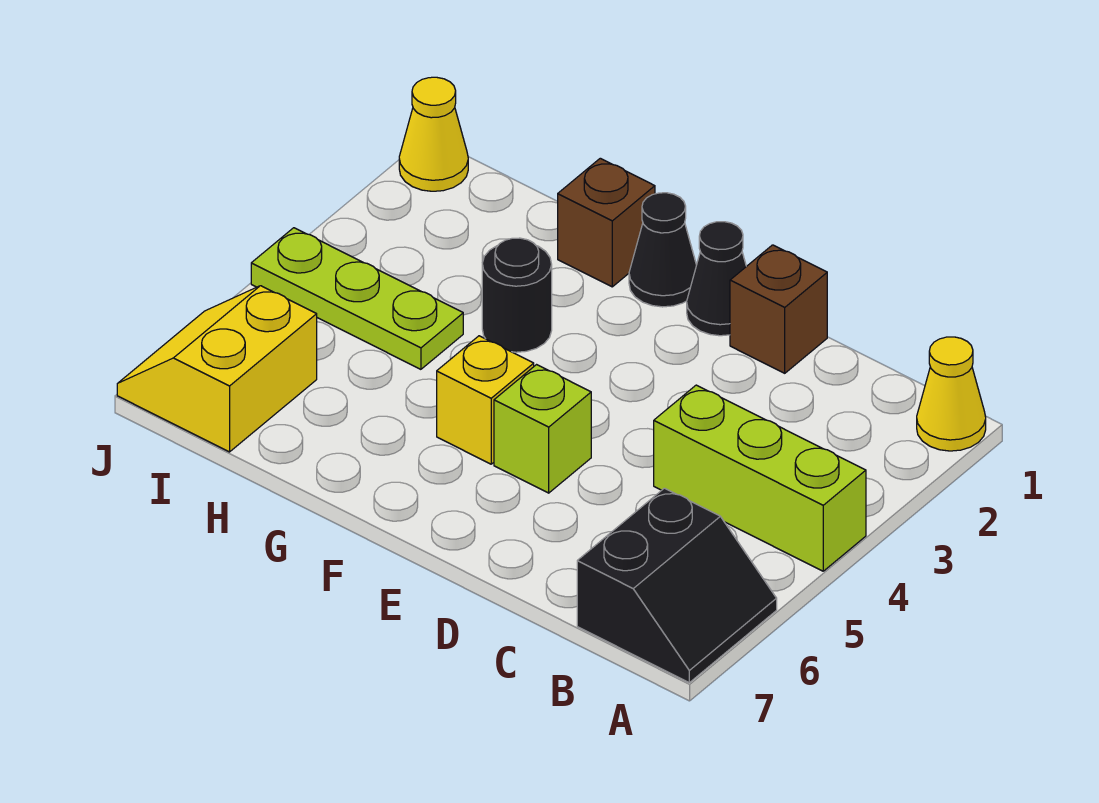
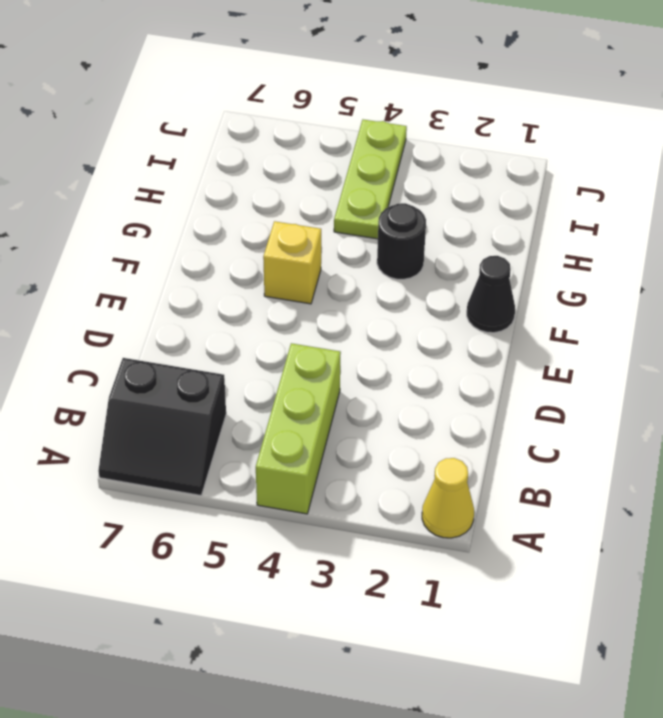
none -> brown brick D1 level 1
none -> black cone E1 level 1
none -> lime brick E5 level 1

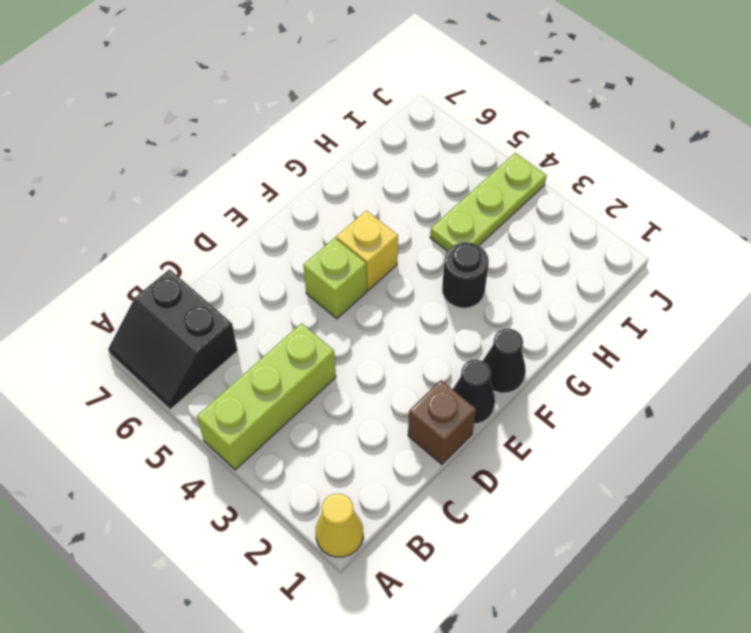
none -> brown brick G1 level 1
none -> yellow slope I6:J7 level 1 top I
none -> yellow cone J1 level 1

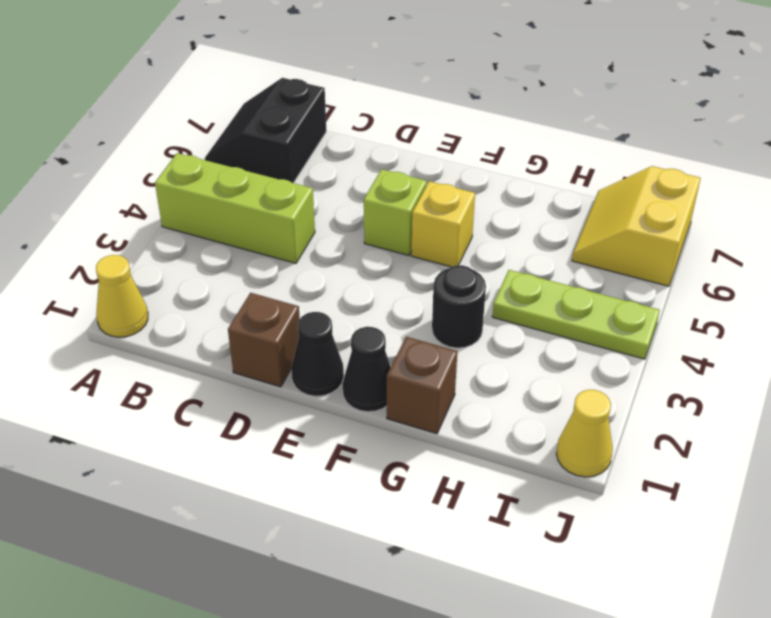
yellow slope I6:J7 level 1 top J -> yellow slope I6:J7 level 1 top I

